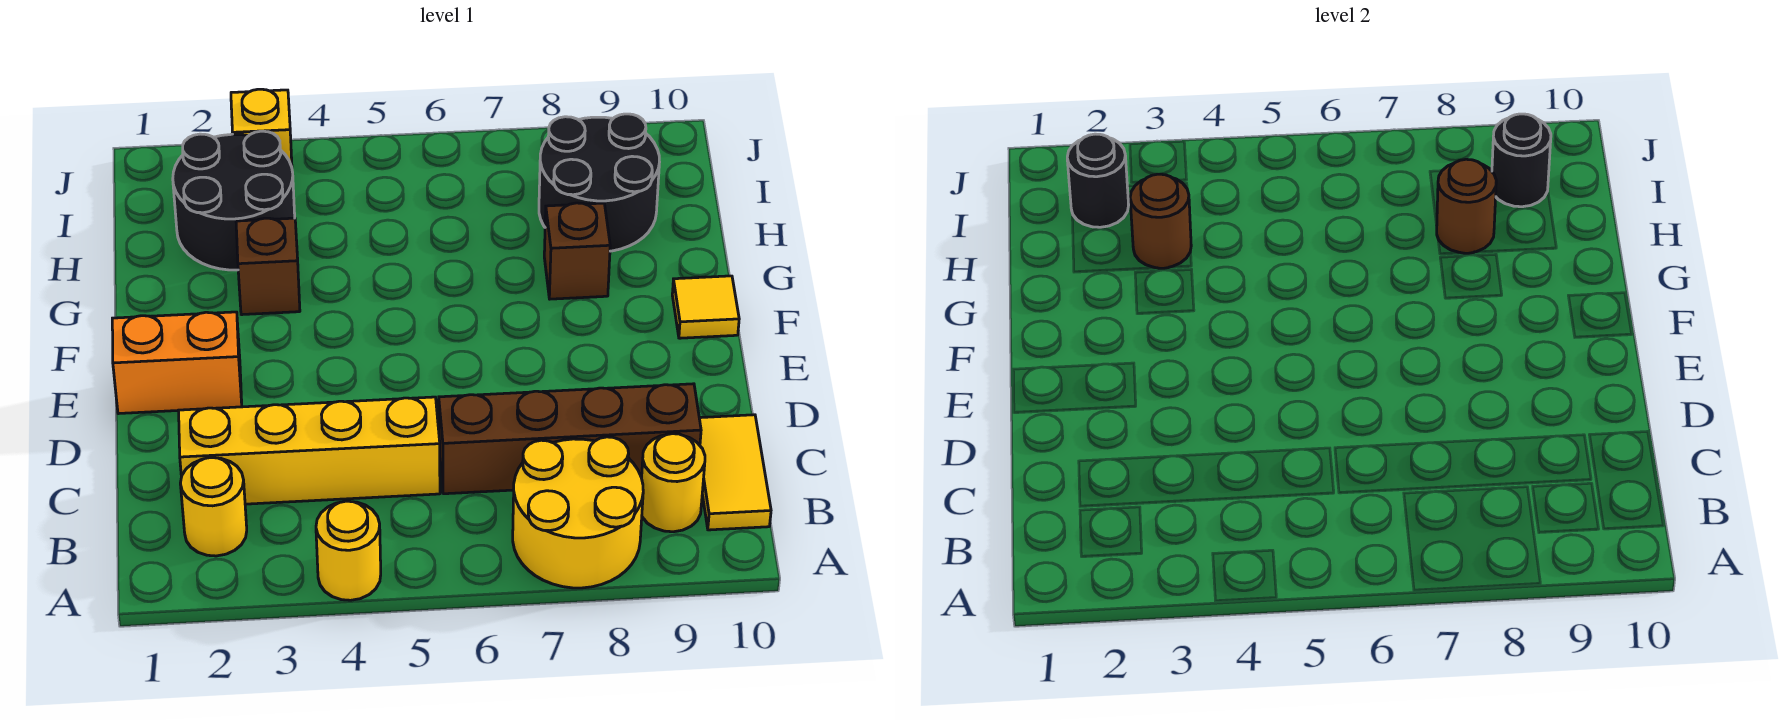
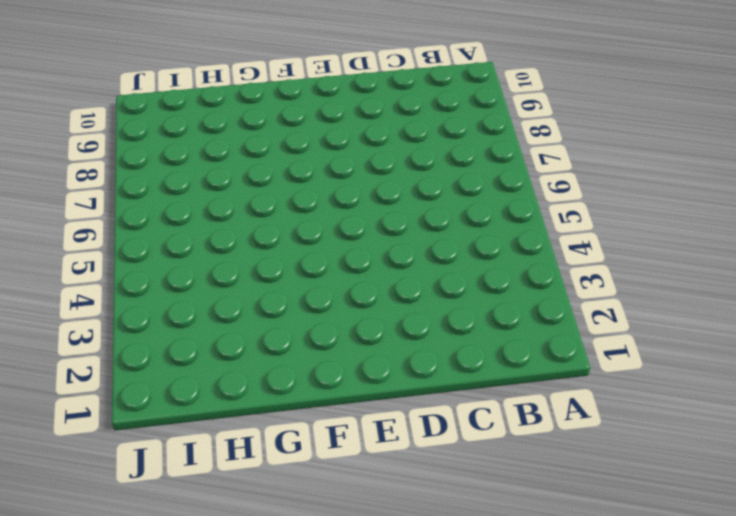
none -> yellow round brick A4 level 1
none -> yellow round brick A7:B8 level 1
none -> yellow round brick B2 level 1

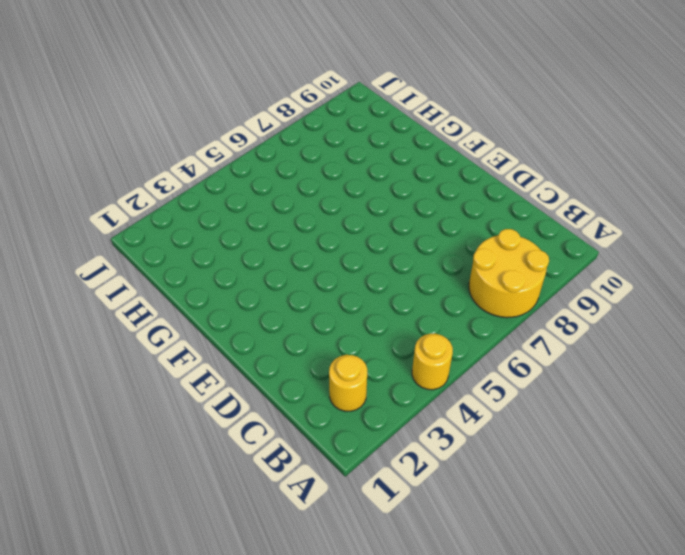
none -> yellow round brick B9 level 1
none -> yellow tile B10:C10 level 1
none -> yellow brick C2:C5 level 1

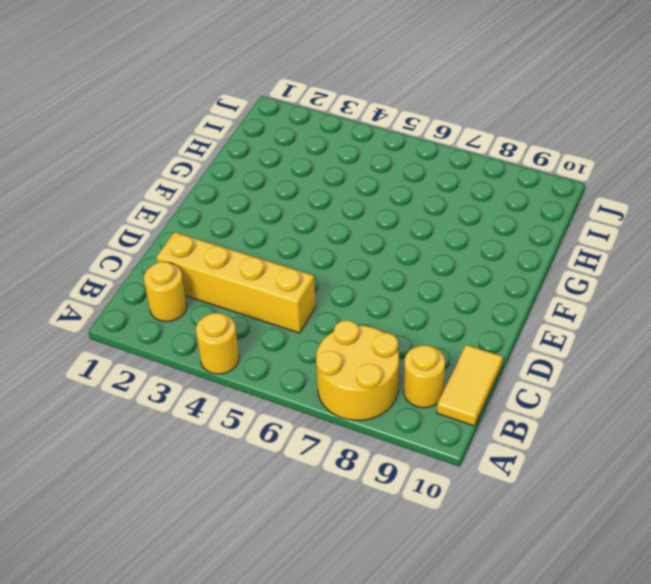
none -> brown brick C6:C9 level 1
none -> orange brick E1:E2 level 1
none -> yellow tile F10 level 1

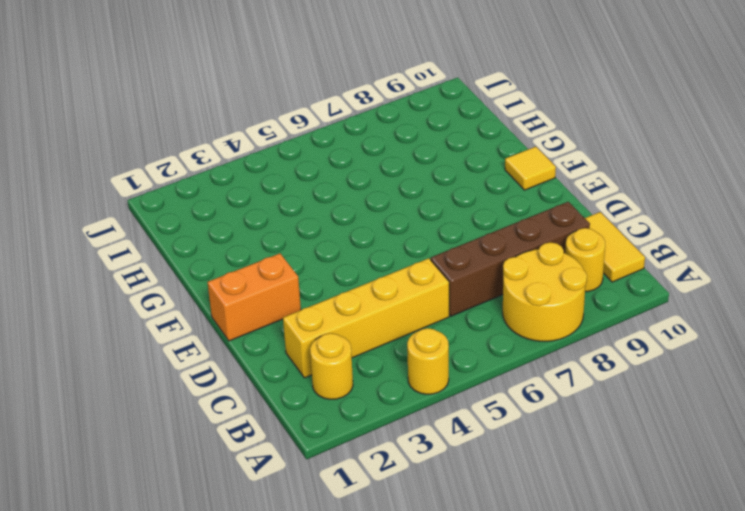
none -> brown brick G3 level 1
none -> brown brick G8 level 1
none -> black round brick H2:I3 level 1

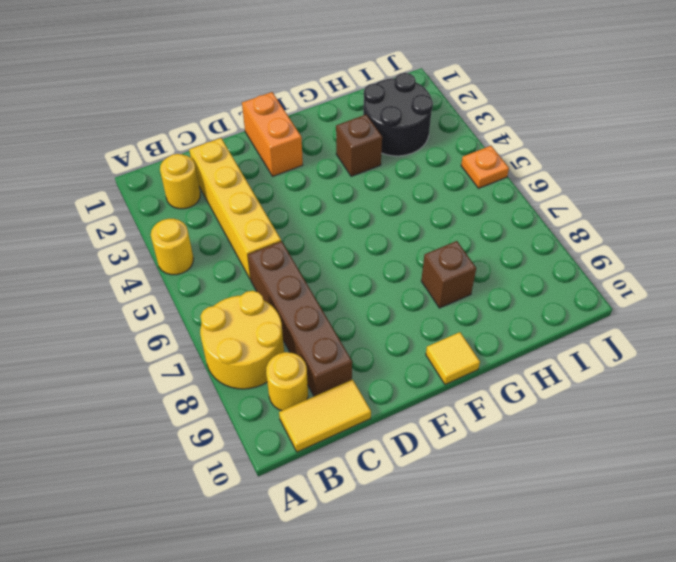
orange plate J5 level 1 -> none
none -> black round brick H8:I9 level 1
none -> yellow brick J3 level 1
none -> brown round brick H3 level 2

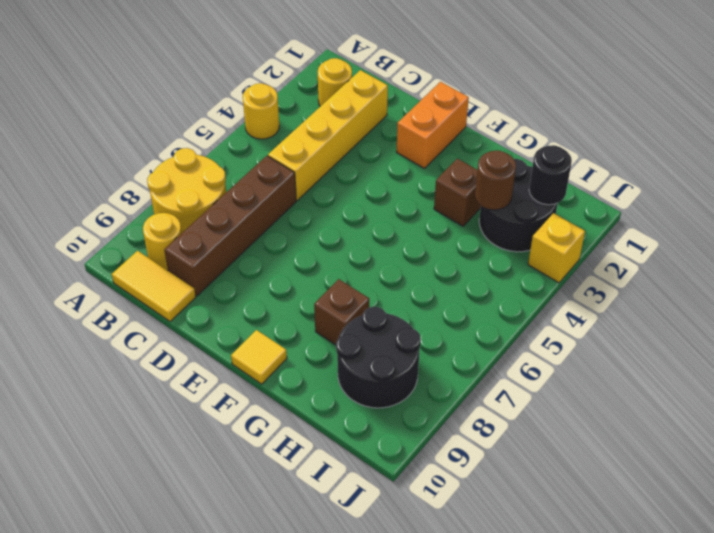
none -> brown round brick H8 level 2
none -> black round brick I9 level 2

